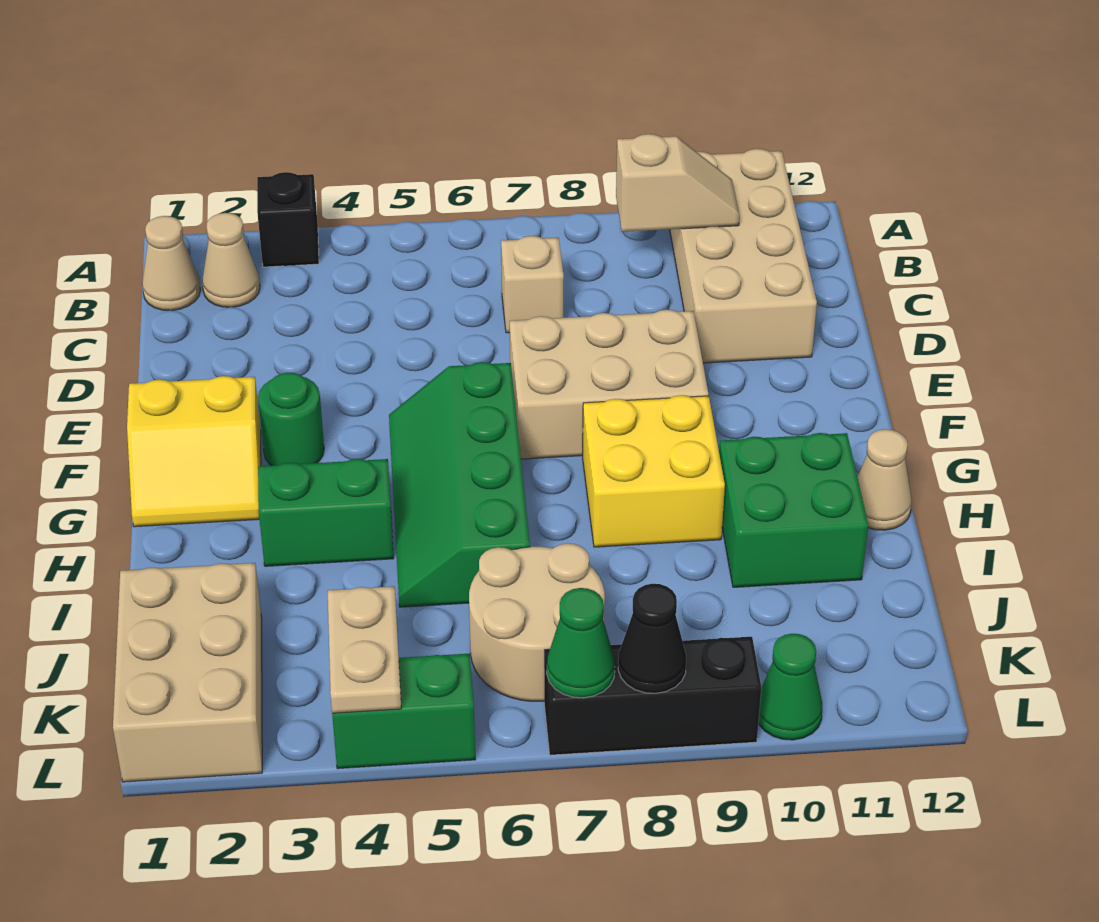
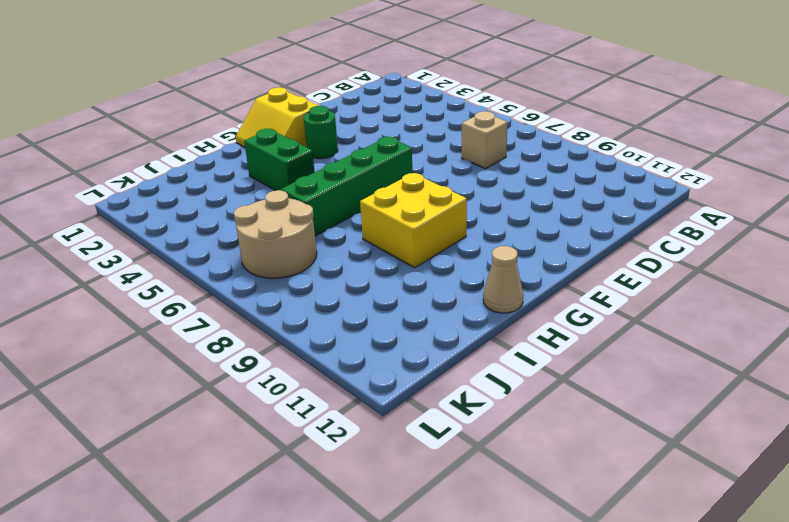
none -> black brick A3 level 1
none -> tan brick A10:D11 level 1
none -> tan cone B1 level 1

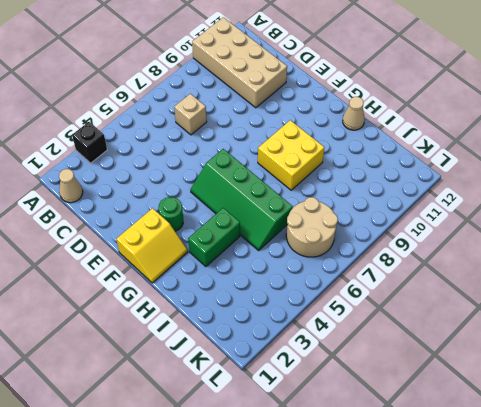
none -> tan cone B2 level 1
none -> tan brick E7:F9 level 1
none -> green brick H10:I11 level 1

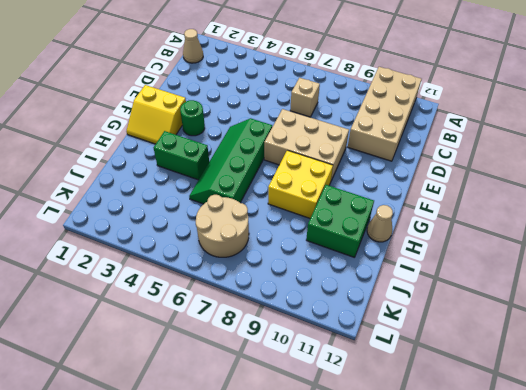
none -> black brick A3 level 1
none -> tan cone B2 level 1
none -> tan brick J1:L2 level 1

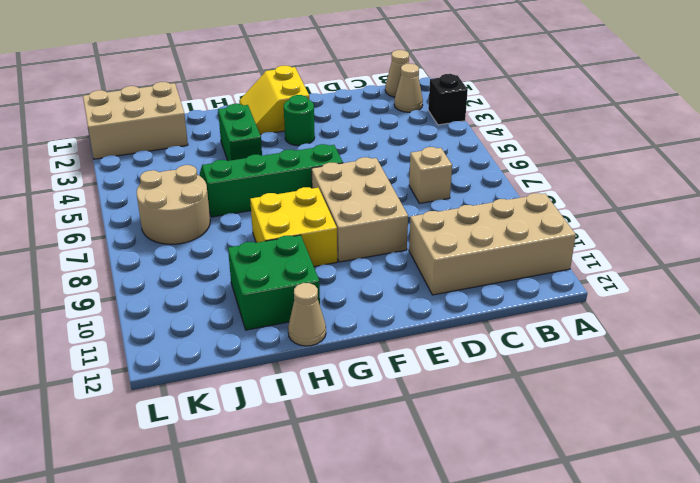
none -> green brick L4:L5 level 1
none -> black brick L7:L9 level 1
none -> green cone L10 level 1

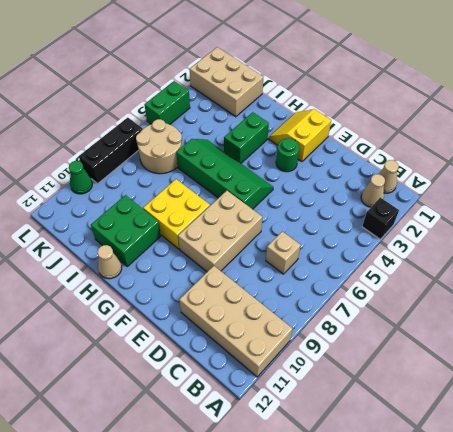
none -> tan slope B9:B10 level 2 top 9
none -> tan plate K4:L4 level 2
none -> green cone L7 level 2

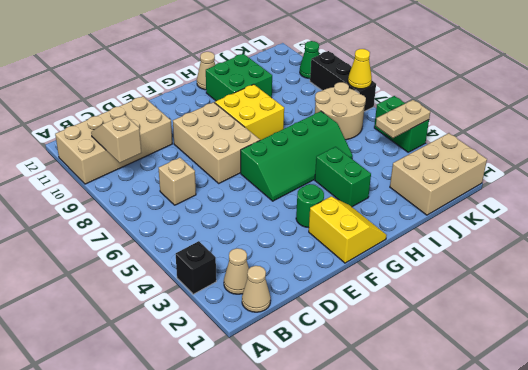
yellow cone L7 level 2 -> green cone L7 level 2
none -> black cone L8 level 2

